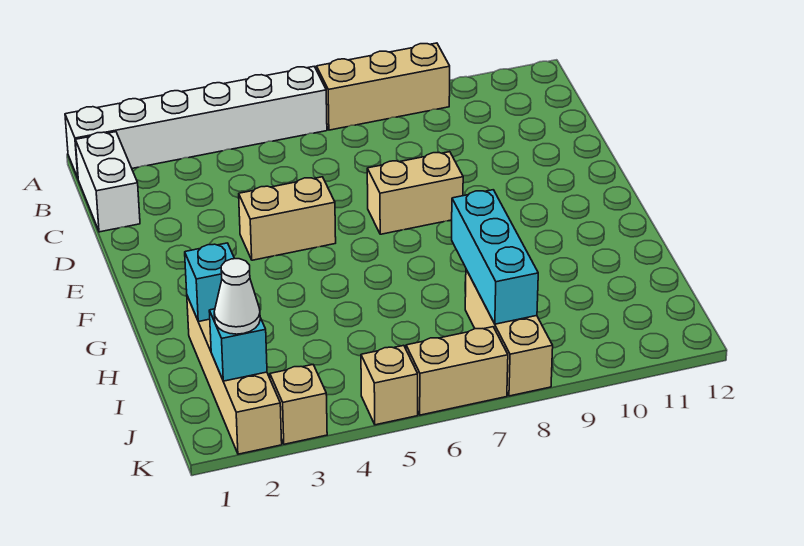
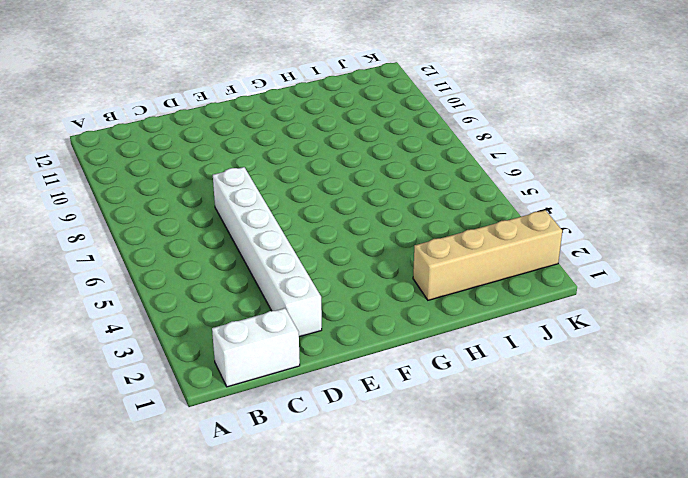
white brick D2:D7 level 1 -> white brick A1:A6 level 1
none -> tan brick A7:A9 level 1
none -> tan brick E4:E5 level 1
none -> tan brick E7:E8 level 1

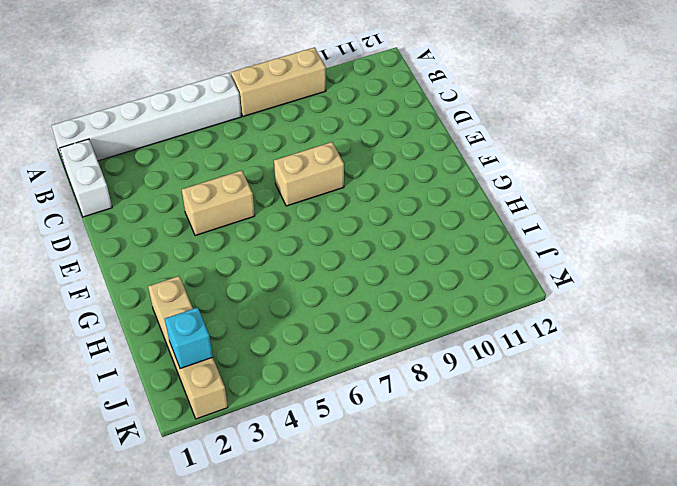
none -> tan brick I8:K8 level 1
none -> tan brick K3 level 1
none -> tan brick K5 level 1

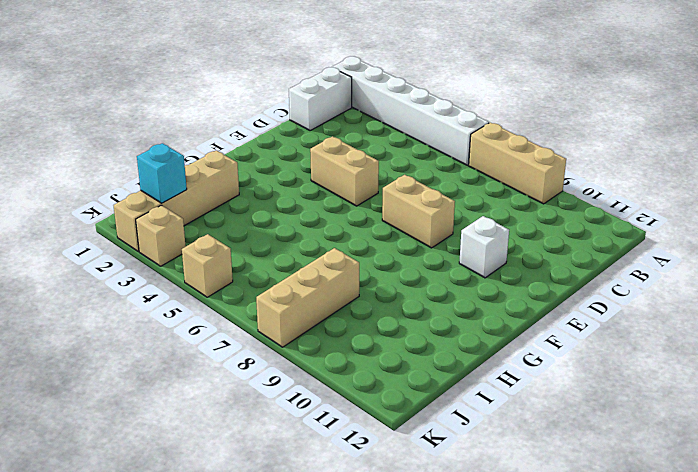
white brick E10 level 1 -> none
none -> tan brick K6:K7 level 1
none -> cyan brick H2 level 2
none -> cyan brick H8:J8 level 2

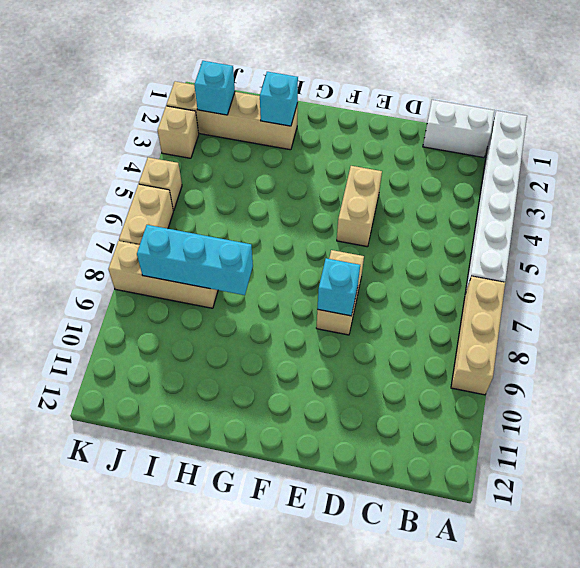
cyan brick E8 level 2 -> none
none -> white cone J2 level 3

